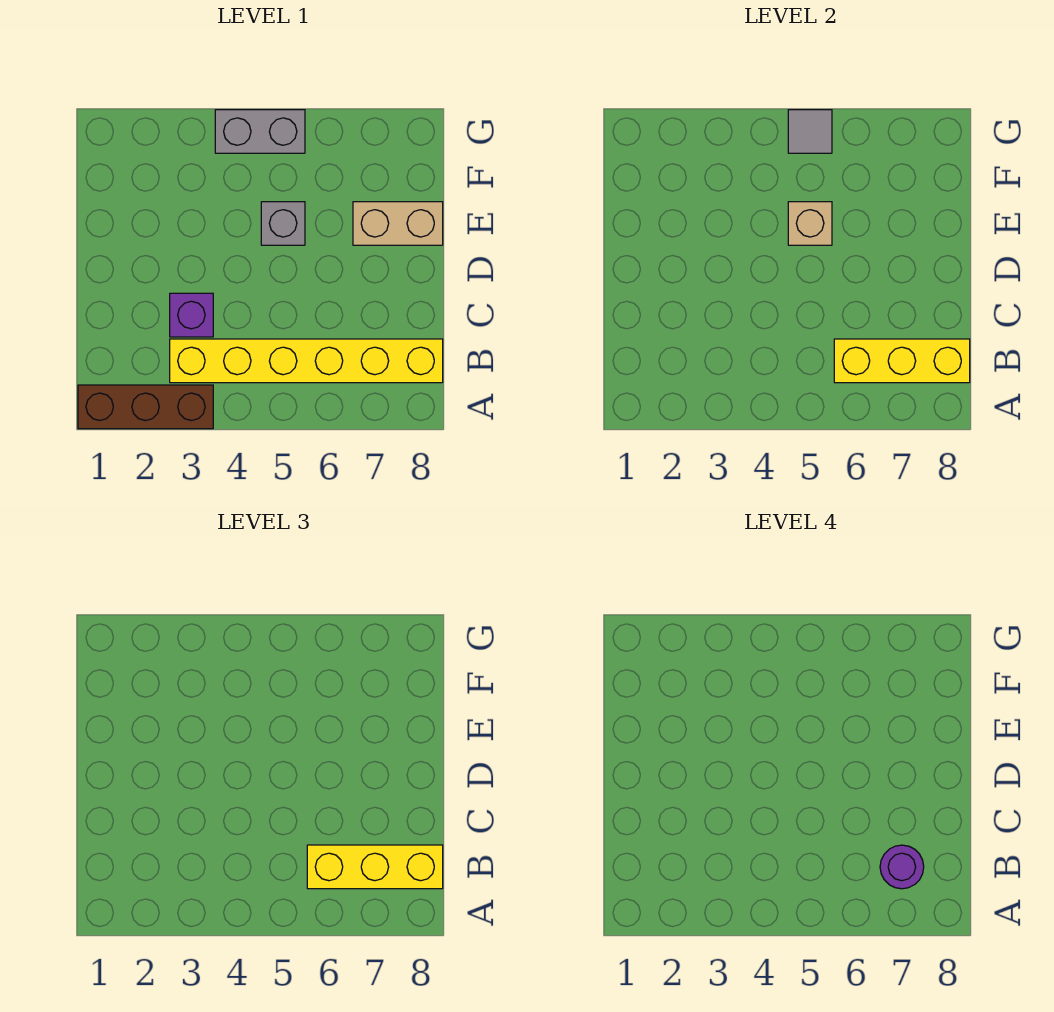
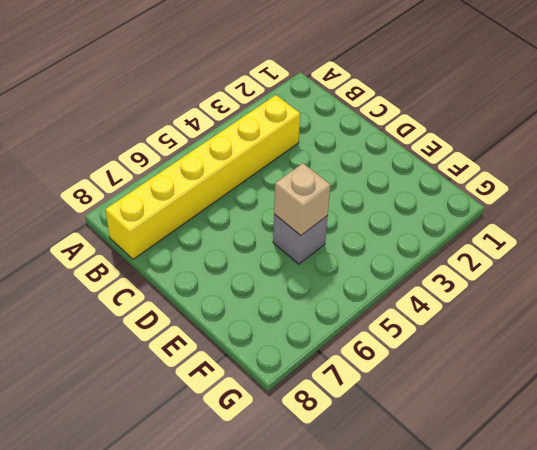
none -> brown brick A1:A3 level 1
none -> purple brick C3 level 1

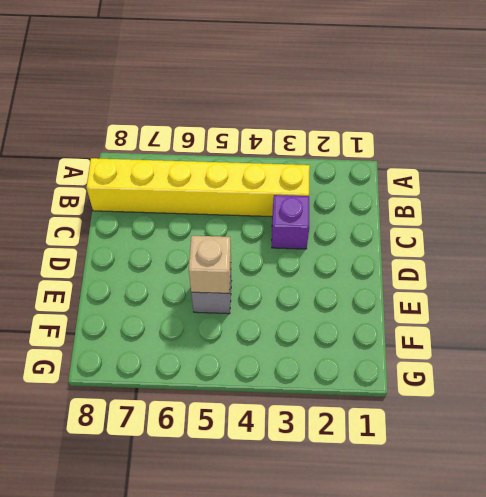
none -> brown brick A1:A3 level 1
none -> tan brick E7:E8 level 1

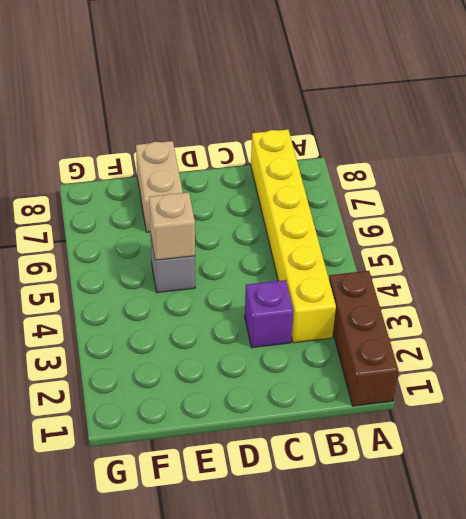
none -> grey brick G4:G5 level 1
none -> yellow brick B6:B8 level 2

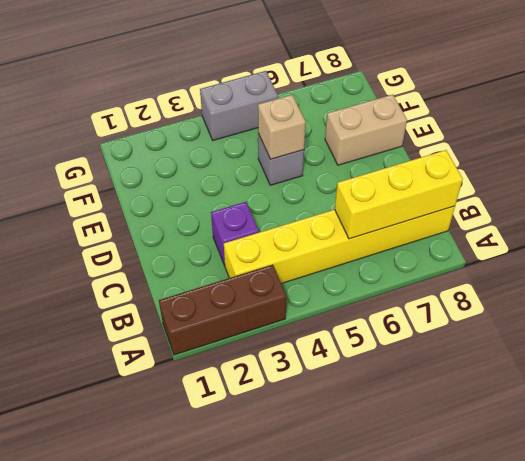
none -> grey tile G5 level 2
none -> yellow brick B6:B8 level 3

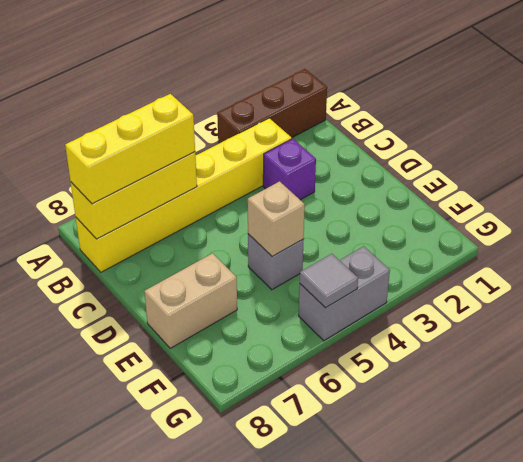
none -> purple round brick B7 level 4

